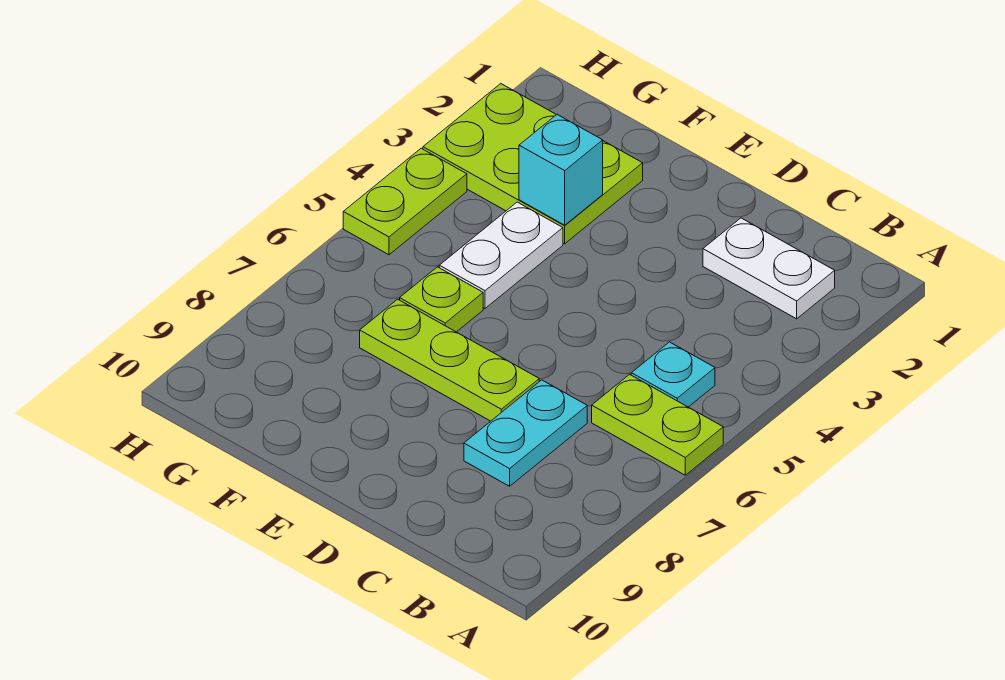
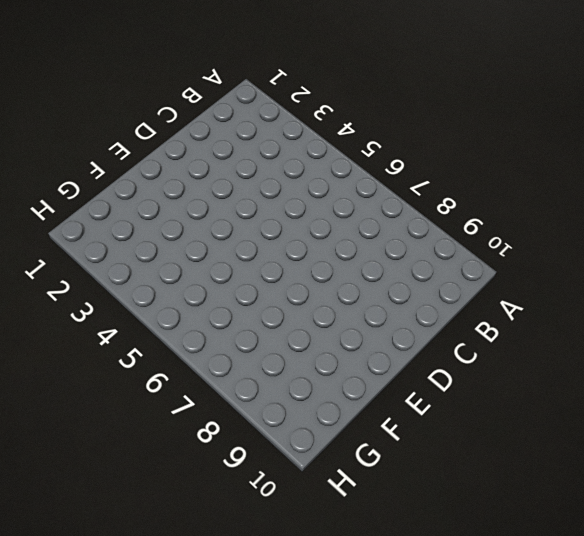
none -> lime plate A6:B6 level 1
none -> white plate B2:C2 level 1

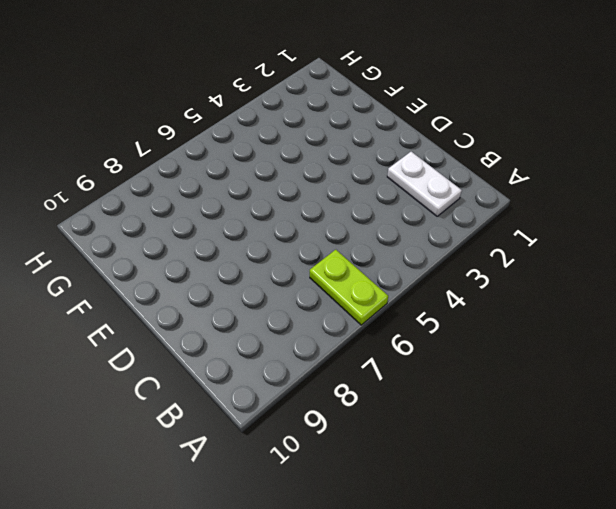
none -> cyan plate B5 level 1
none -> cyan plate C7:C8 level 1

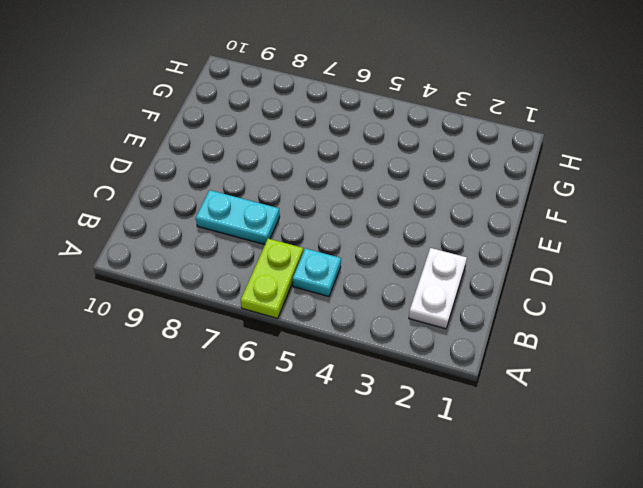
none -> lime plate D7:F7 level 1
none -> lime plate F2:H3 level 1

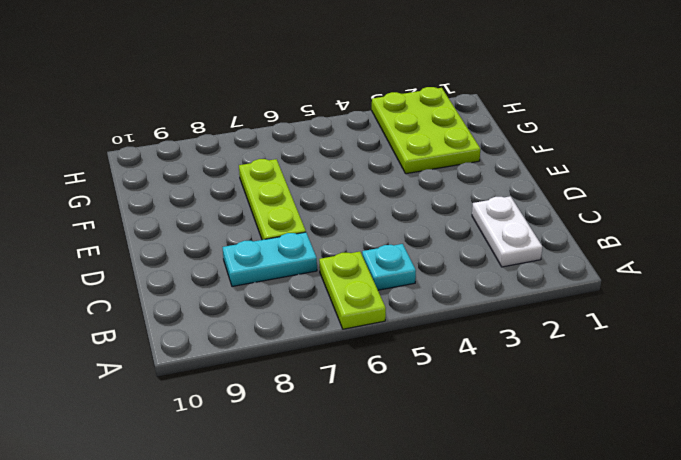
none -> white plate F4:F5 level 1
none -> lime plate F6 level 1

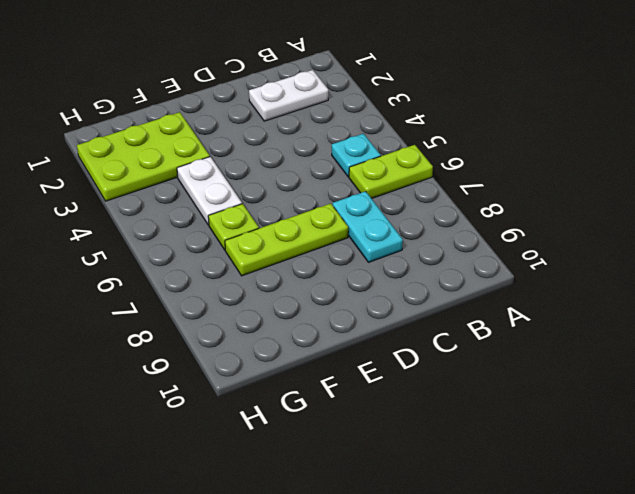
none -> lime plate H4:H5 level 1
none -> cyan brick F3 level 2

